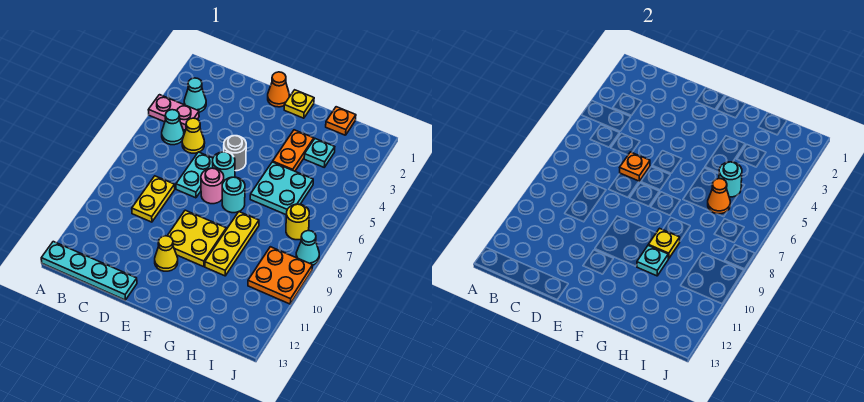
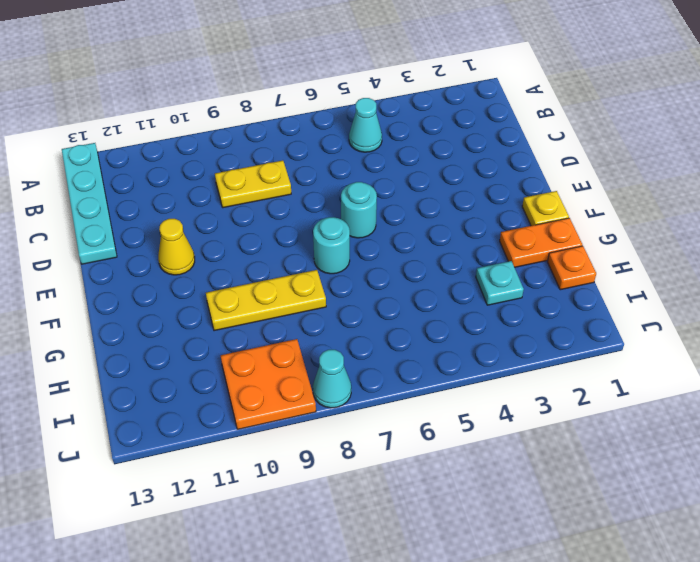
orange plate G1:G2 level 1 -> orange plate G3:G4 level 1
none -> pink plate A4:B4 level 1
none -> cyan cone B3 level 1
none -> yellow cone C5 level 1

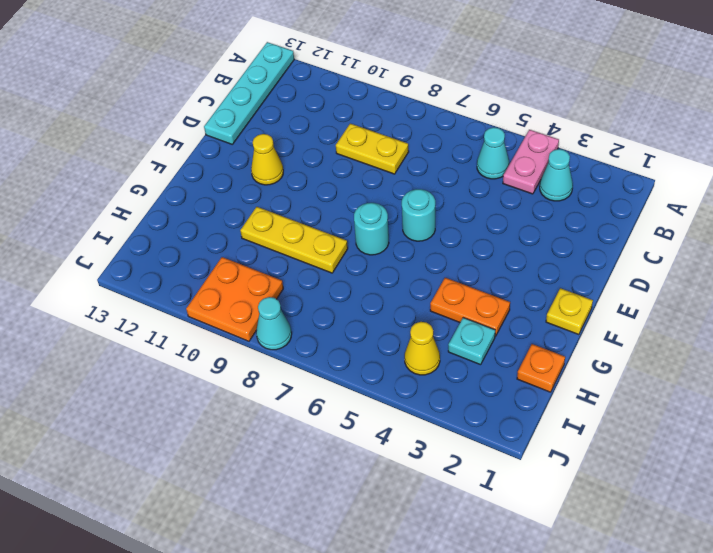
yellow cone I4 level 1 -> yellow cone C5 level 1
none -> cyan plate D6:D7 level 1
none -> orange cone E1 level 1
none -> grey round brick E5 level 1

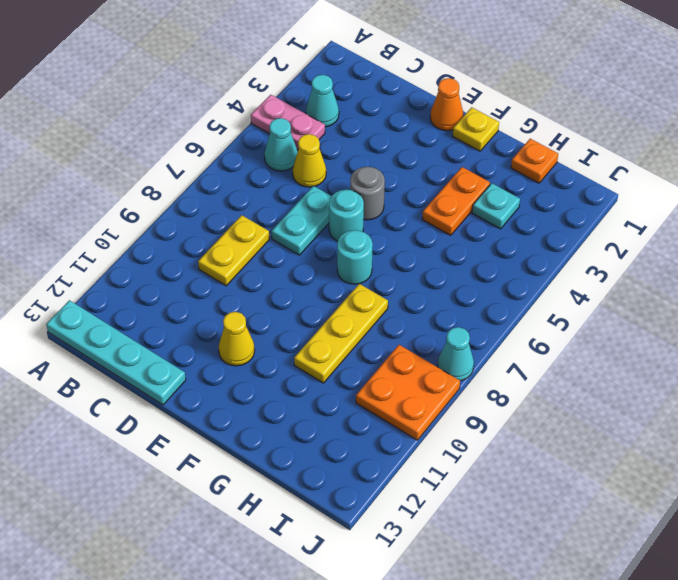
none -> pink round brick E7 level 1
none -> yellow plate E9:F10 level 1
none -> cyan plate G5:H6 level 1

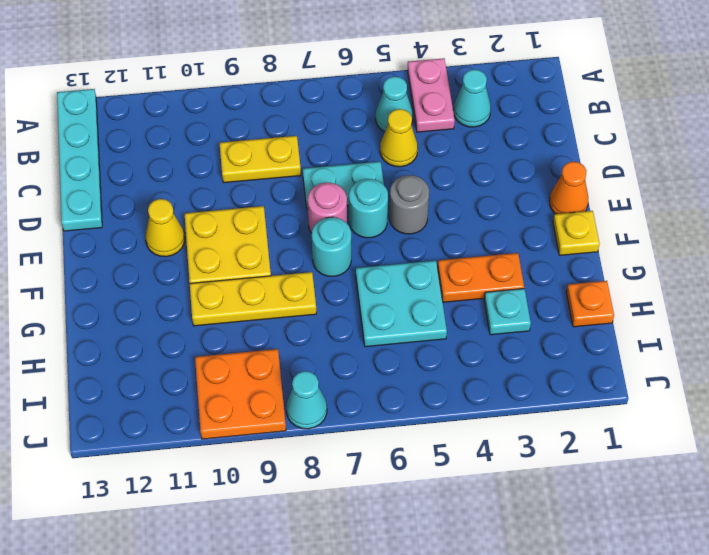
none -> yellow round brick I7 level 1
none -> orange plate D6 level 2
none -> yellow plate G9 level 2

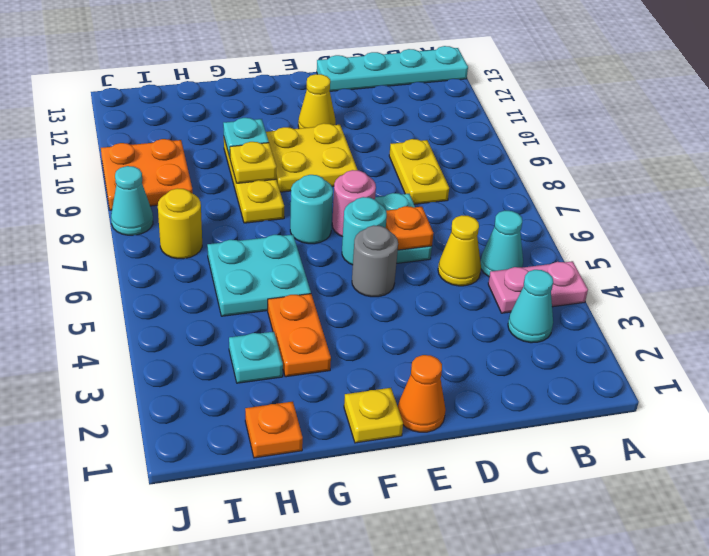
none -> cyan round brick H5 level 2
none -> orange cone H6 level 2

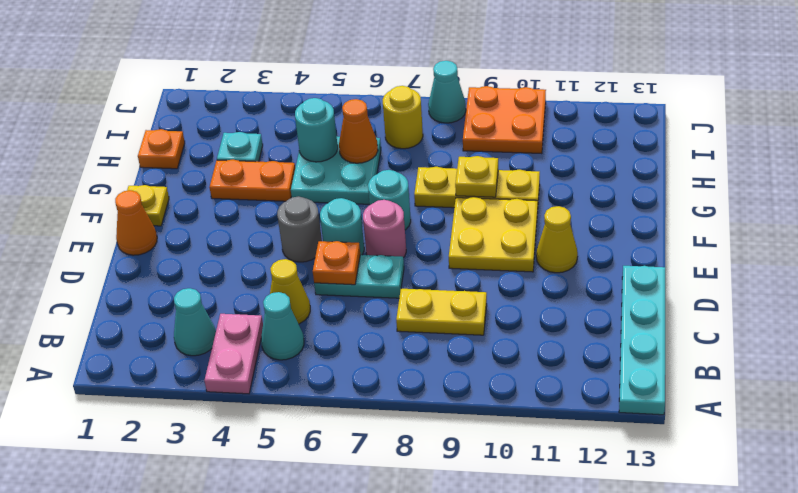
none -> cyan plate G10 level 2

